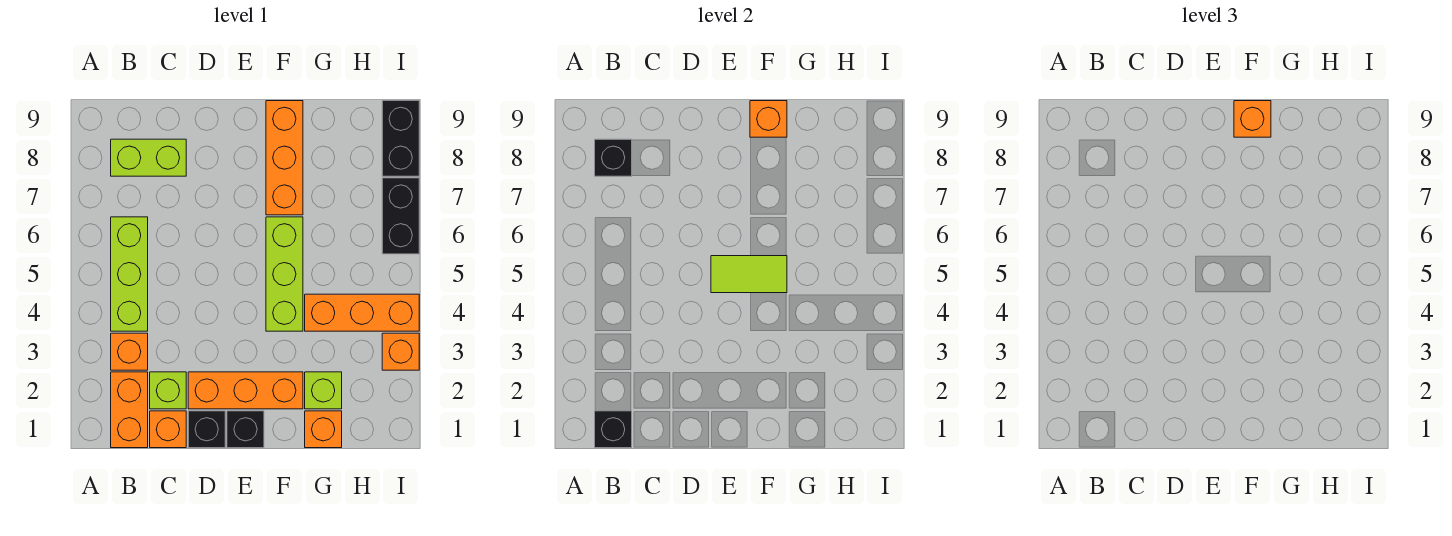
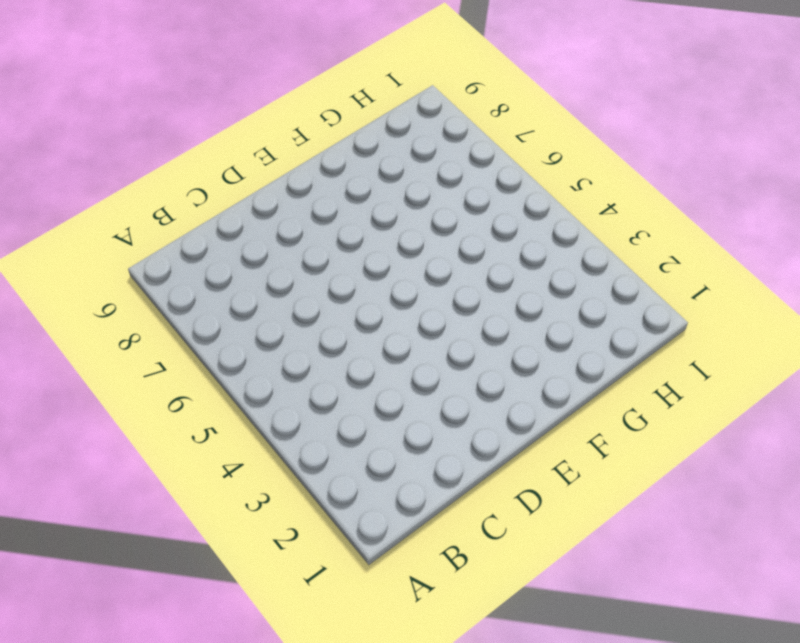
none -> orange brick B1:B2 level 1
none -> orange brick B3 level 1
none -> lime brick B4:B6 level 1

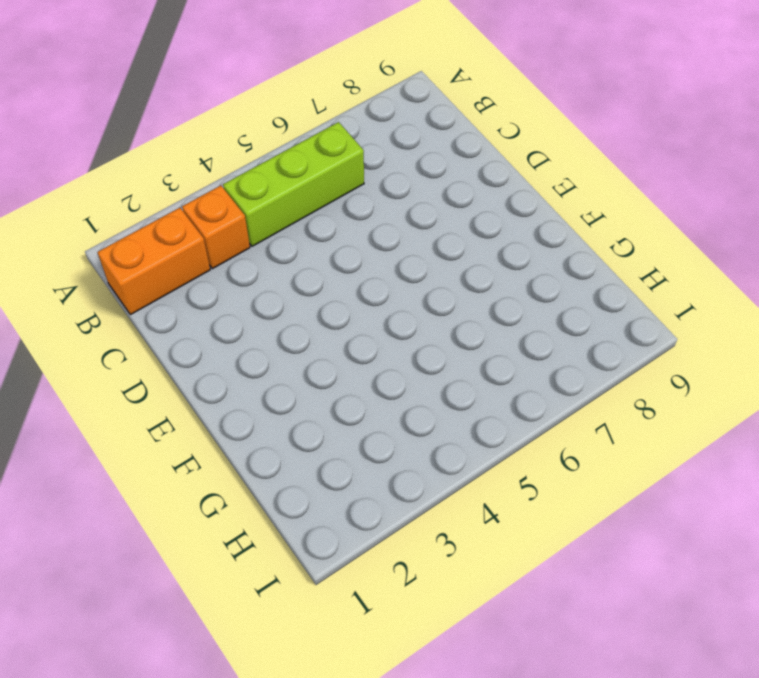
none -> lime brick B8:C8 level 1
none -> orange brick C1 level 1
none -> lime brick C2 level 1

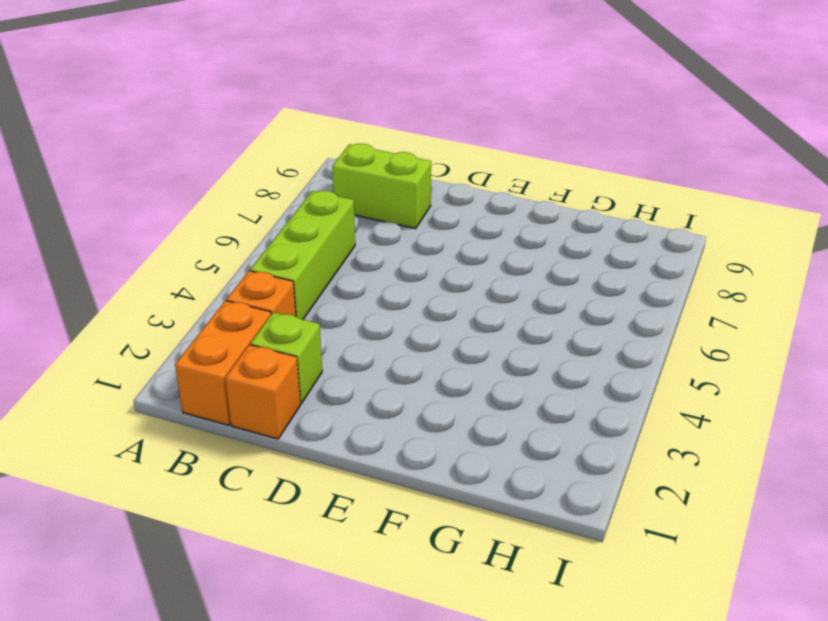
none -> black brick D1 level 1
none -> orange brick D2:F2 level 1
none -> black brick E1 level 1

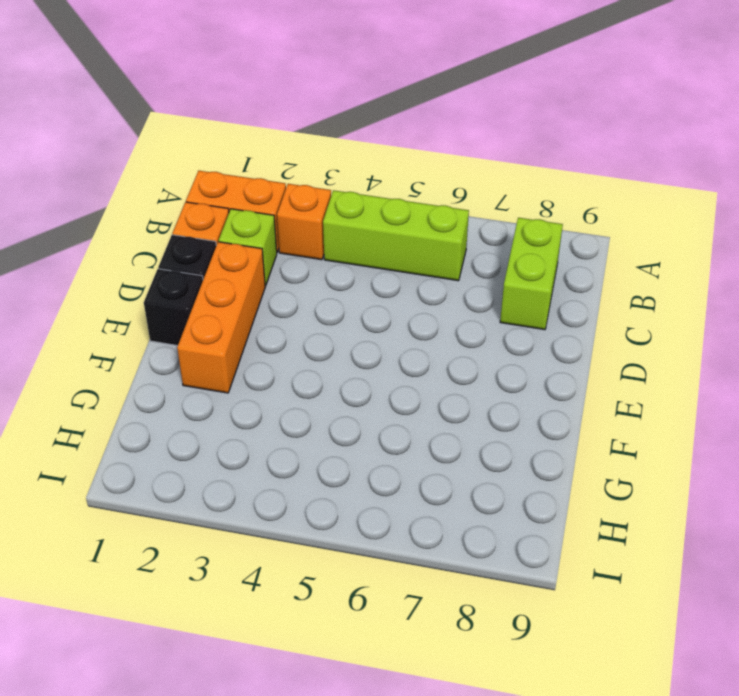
none -> lime brick F4:F6 level 1
none -> orange brick F7:F9 level 1
none -> orange brick G1 level 1

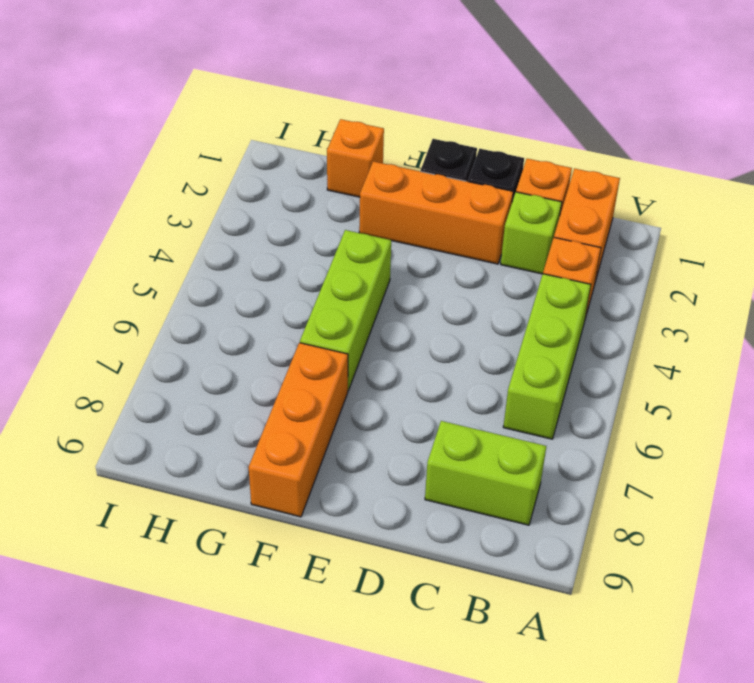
none -> lime brick G2 level 1
none -> orange brick G4:I4 level 1
none -> orange brick I3 level 1

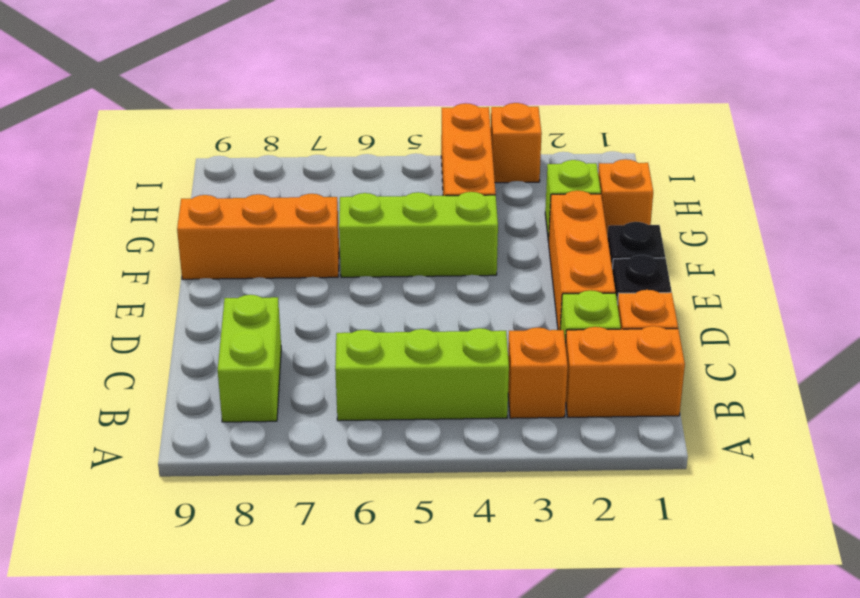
none -> black brick I6:I7 level 1
none -> black brick I8:I9 level 1
none -> black brick B1 level 2

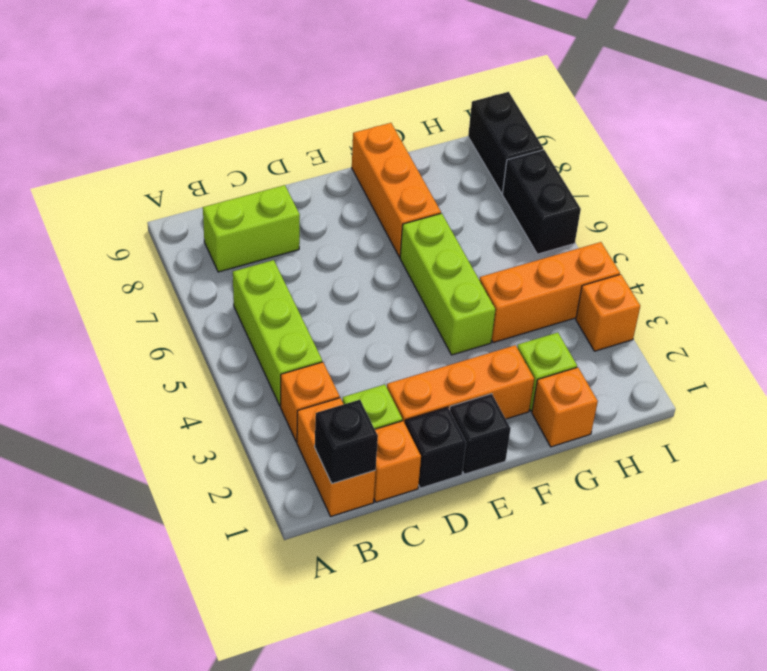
none -> black brick B8 level 2
none -> lime tile E5:F5 level 2
none -> orange brick F9 level 2

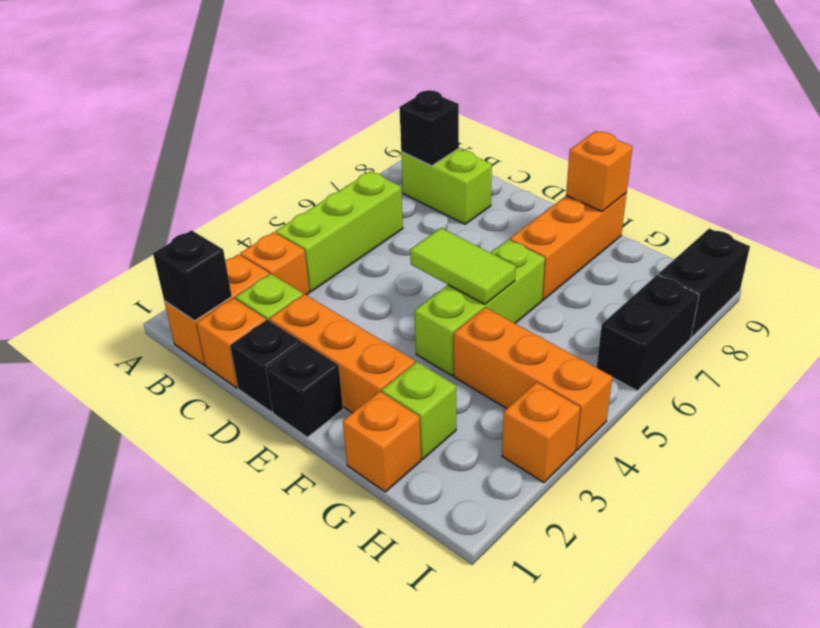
none -> orange brick F9 level 3

